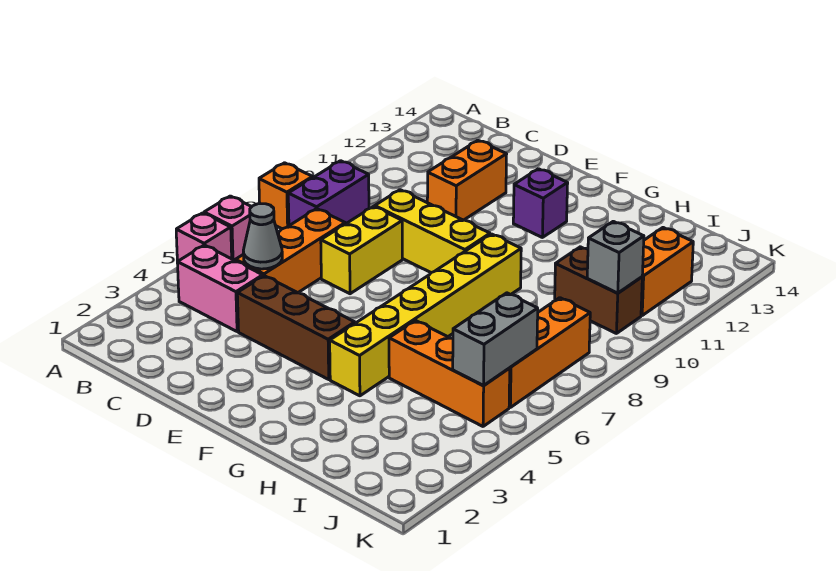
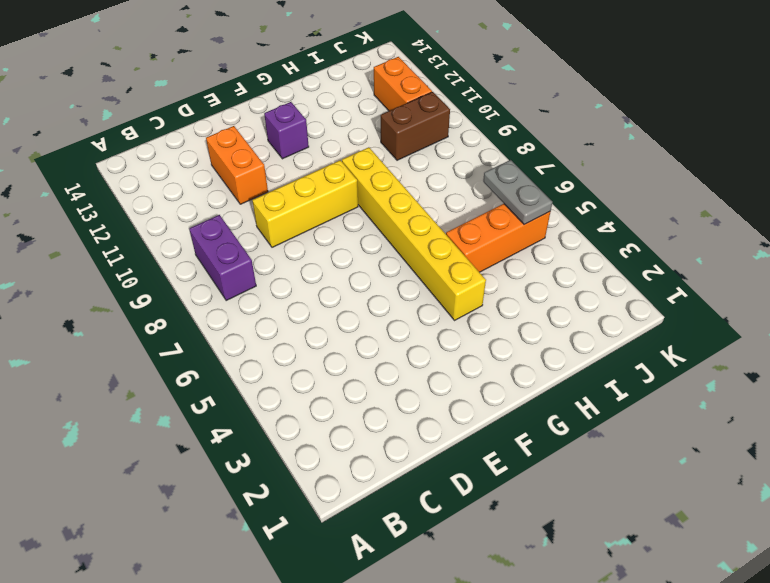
grey plate J5:J6 level 2 -> grey brick J5:J6 level 2
none -> pink brick A5 level 1
none -> pink brick A6 level 1
none -> orange brick A8 level 1

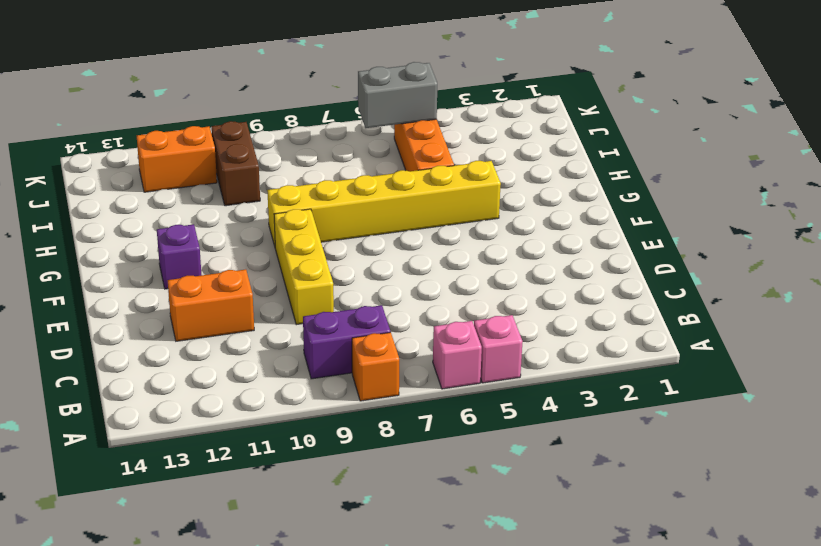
none -> pink brick B4:C4 level 1
none -> orange brick C5:C7 level 1
none -> brown brick D4:F4 level 1

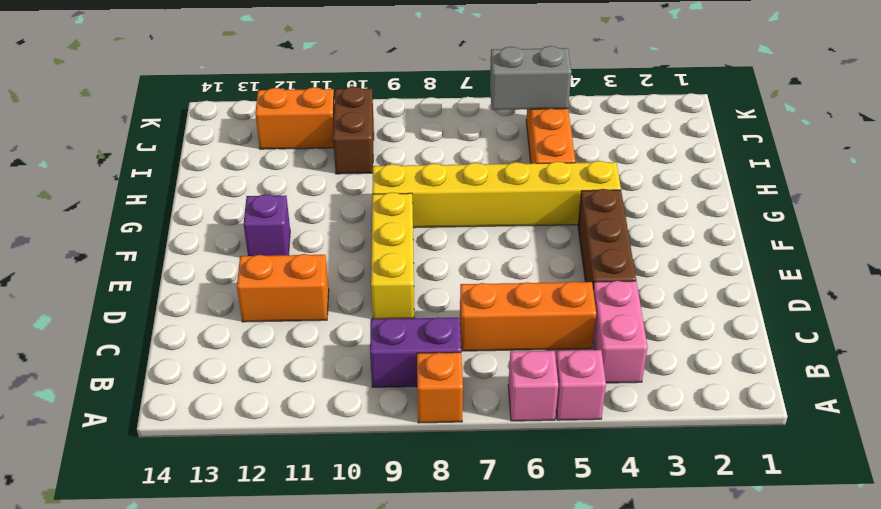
none -> yellow brick D7:D8 level 1
none -> orange brick J6:J8 level 1
none -> grey cone C5 level 2

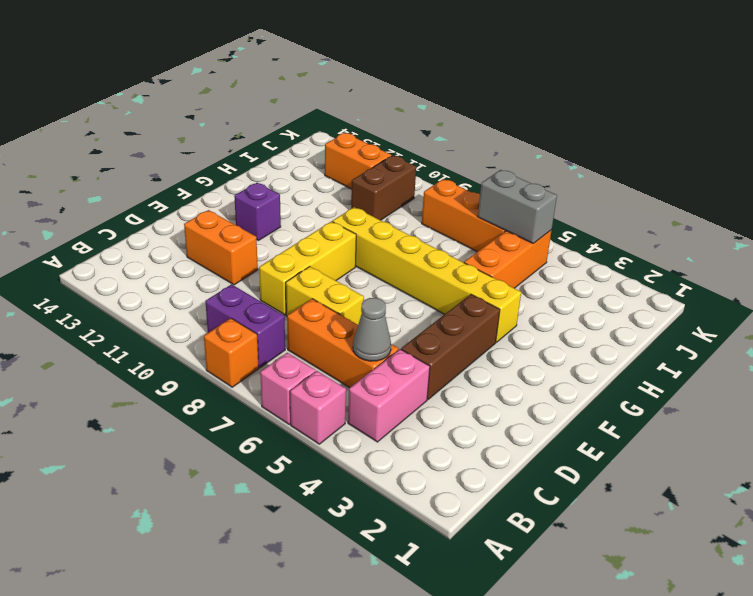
none -> grey brick J10 level 2

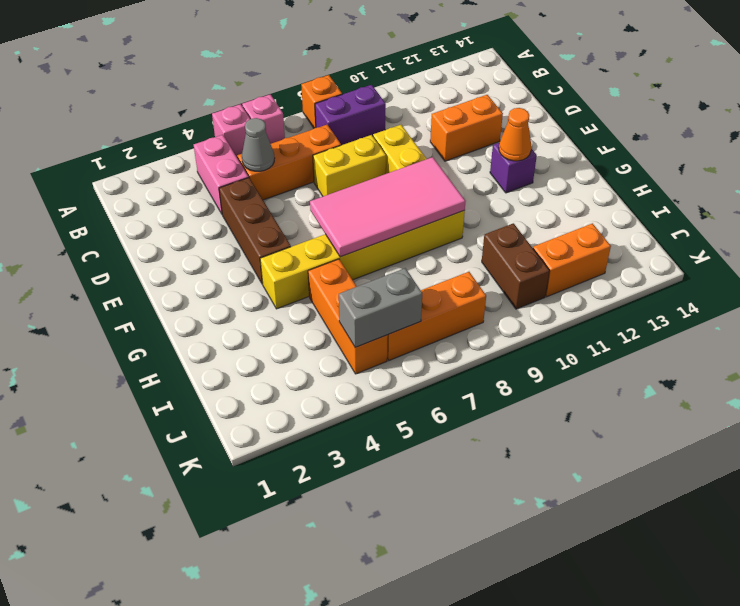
pink tile F6:G9 level 2 -> none
orange cone F12 level 2 -> none
none -> grey brick J10 level 2

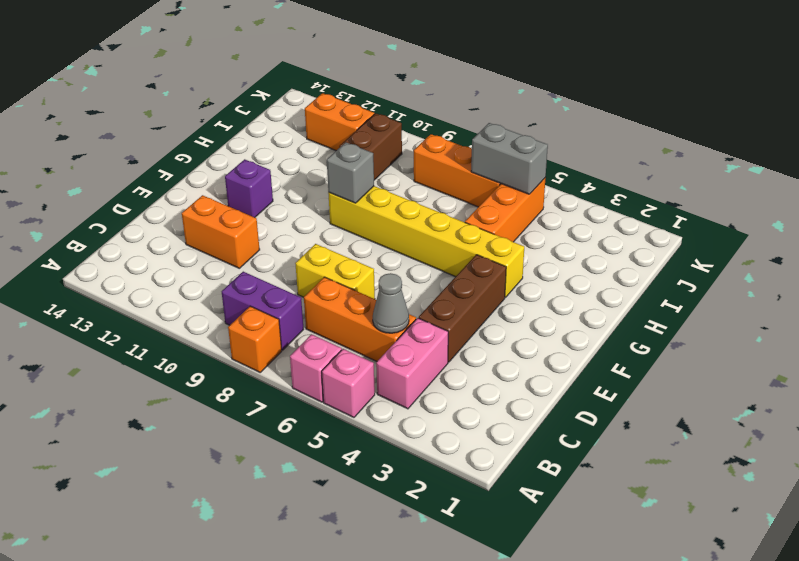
grey brick G9 level 2 -> grey brick J10 level 2
none -> yellow brick D9:F9 level 1

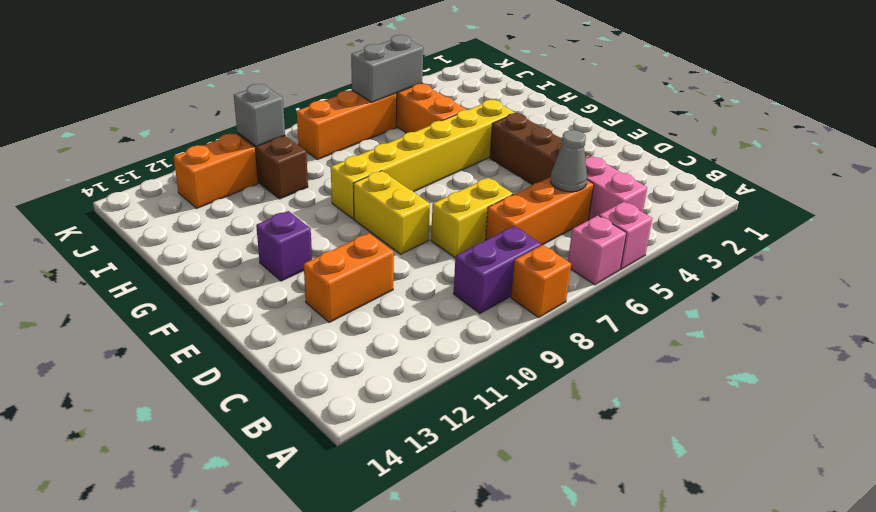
yellow brick E9:F9 level 1 -> yellow brick D9:F9 level 1

